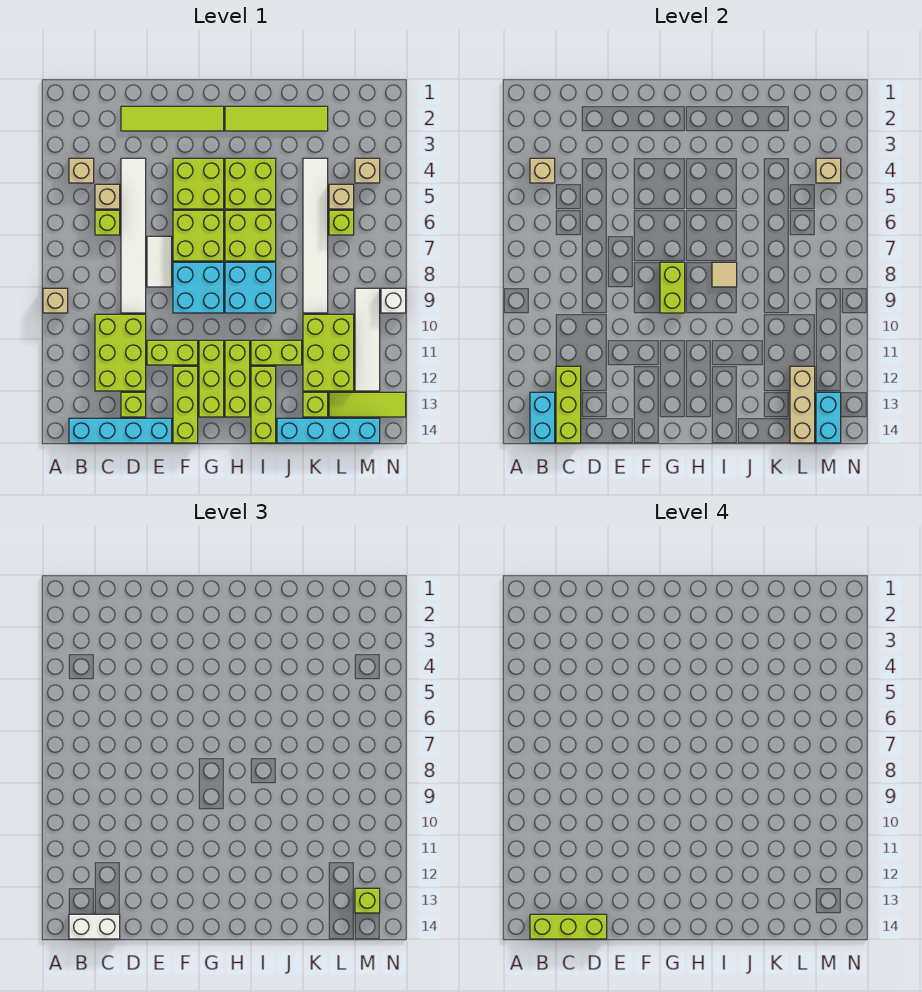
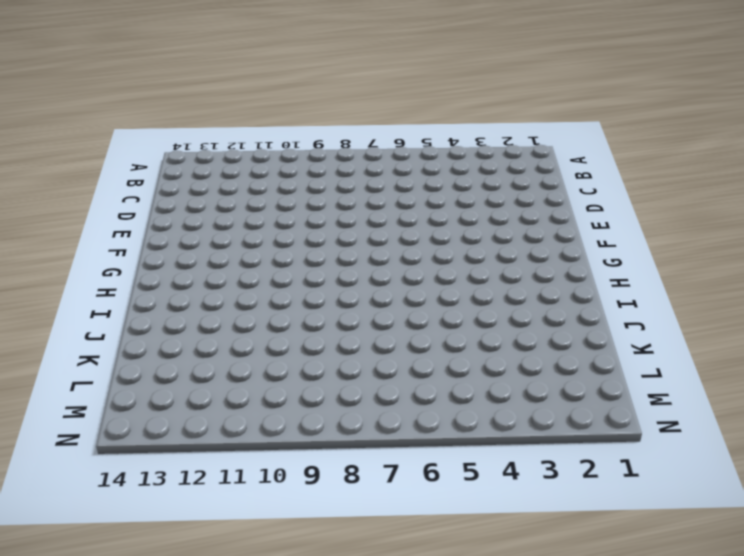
none -> tan brick A9 level 1
none -> tan brick B4 level 1
none -> cyan brick B14:E14 level 1
none -> tan brick C5 level 1

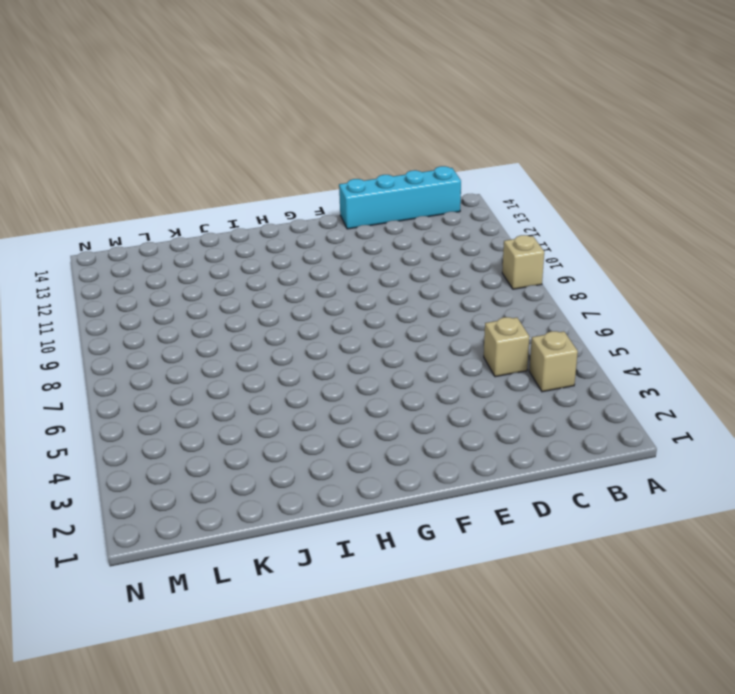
none -> lime brick C6 level 1
none -> lime brick C10:D12 level 1
none -> lime tile D2:G2 level 1
none -> white tile D4:D9 level 1

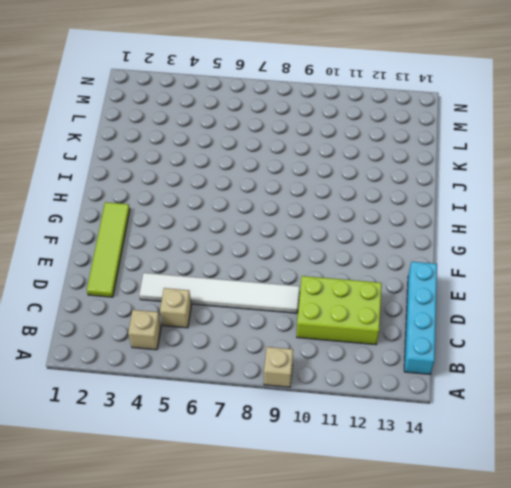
none -> lime brick C6 level 1
none -> lime brick D13 level 1
none -> white tile E7:E8 level 1
none -> lime brick E11:F11 level 1

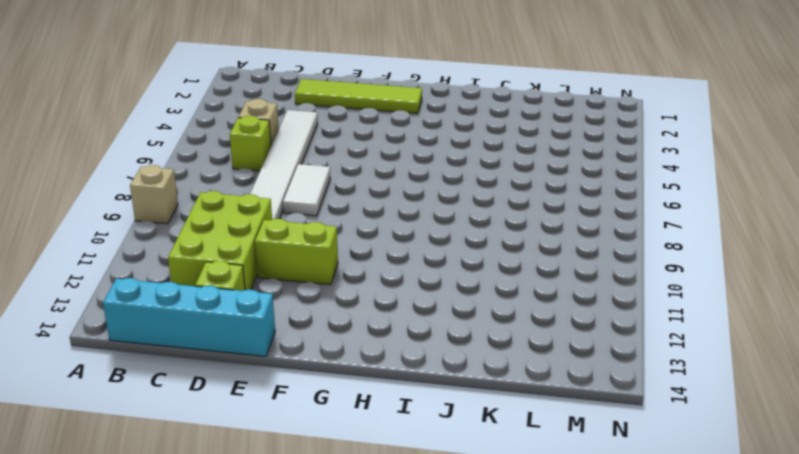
none -> tan brick B4 level 1
none -> lime brick F4:G5 level 1
none -> lime brick F6:G7 level 1
none -> cyan brick F8:G9 level 1

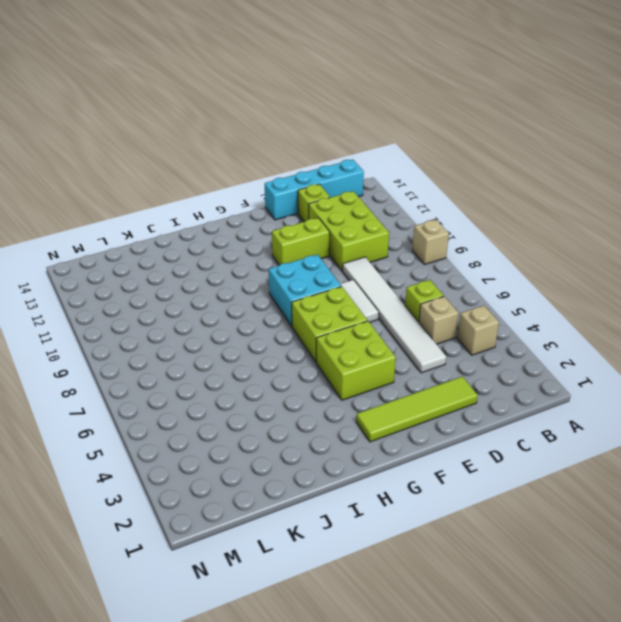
none -> lime brick F12:F14 level 1
none -> lime brick G11:G13 level 1
none -> lime tile H2:K2 level 1
none -> lime brick H4:I5 level 1

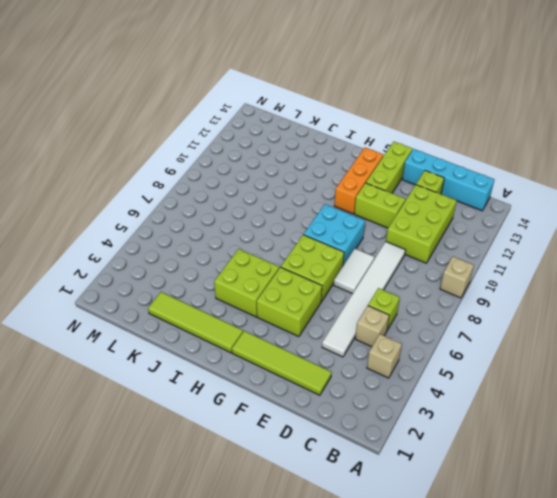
orange brick G11:G13 level 1 -> lime brick G11:G13 level 1
none -> lime brick H6:I7 level 1
none -> cyan brick H8:I9 level 1
none -> lime brick H11:H13 level 1
none -> lime brick I11:J11 level 1

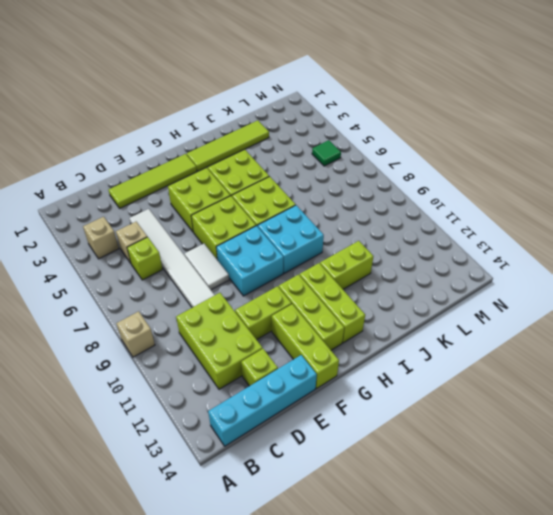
green tile M5 level 1 -> none
none -> lime brick I12:I14 level 1
none -> cyan brick J14:M14 level 1
none -> white tile K4:K9 level 1
none -> lime brick K10:L12 level 1

